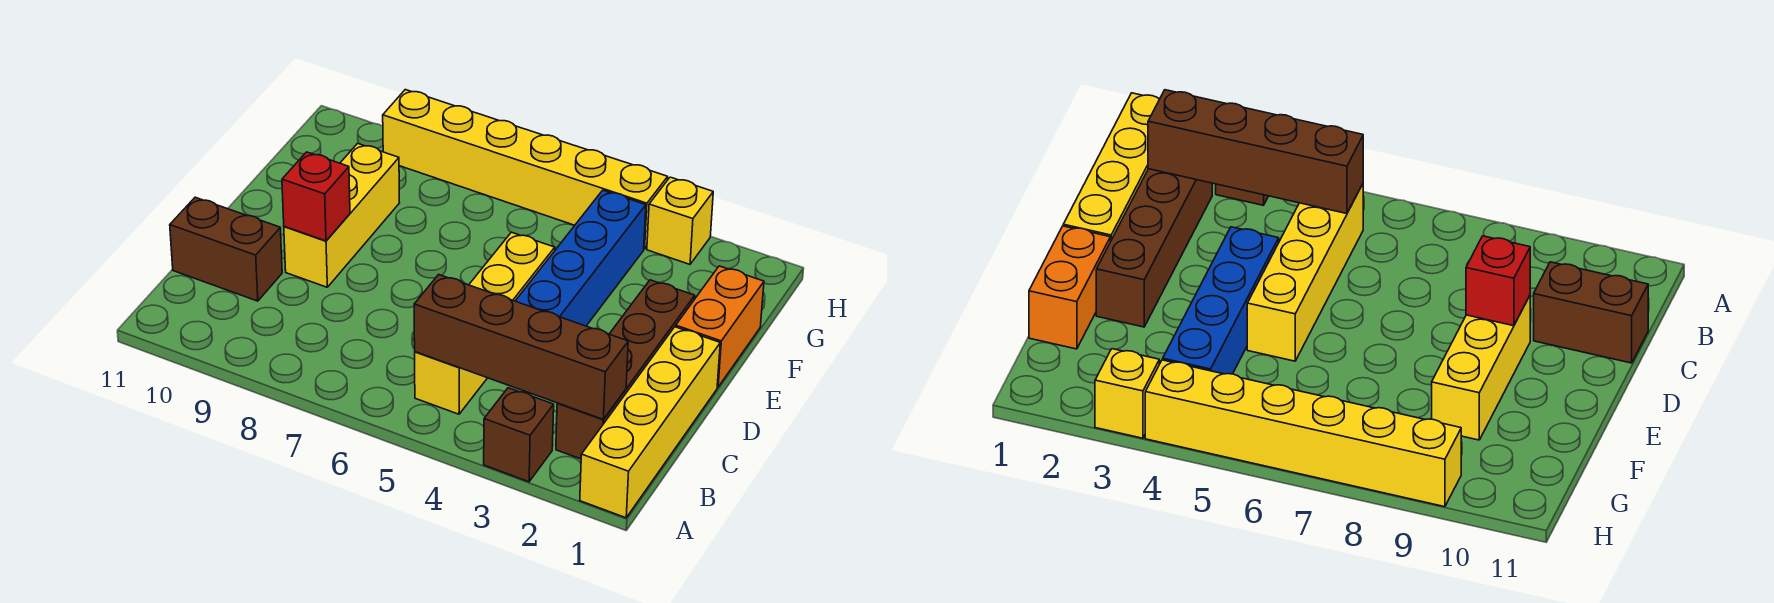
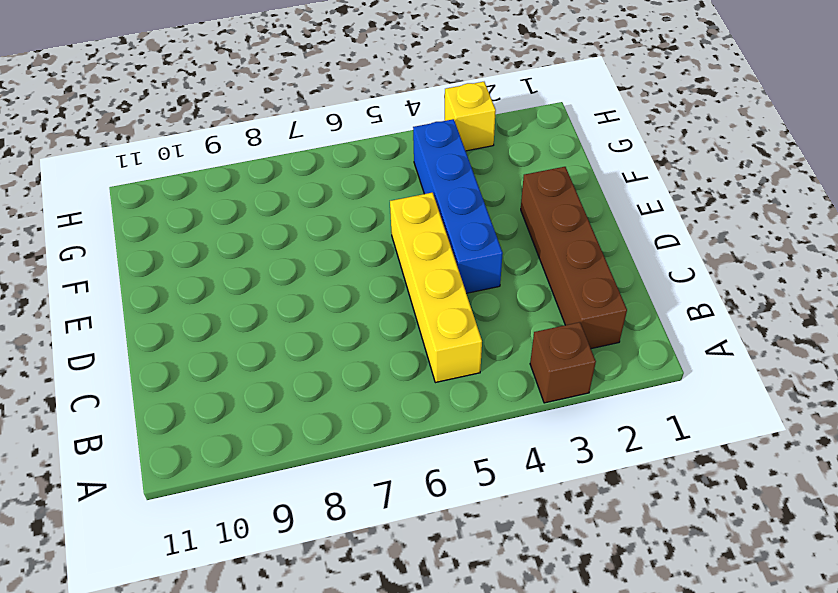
none -> yellow brick A1:D1 level 1
none -> brown brick C10:C11 level 1
none -> yellow brick D9:F9 level 1

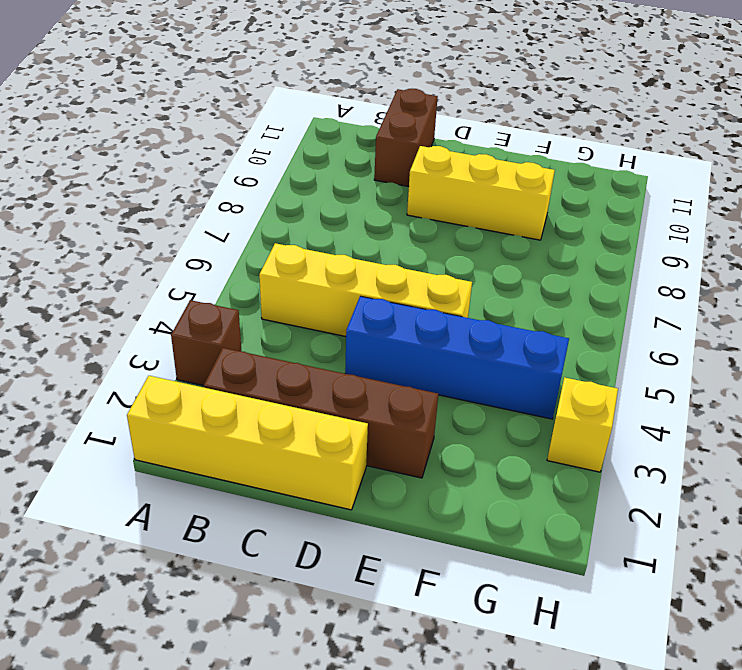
none -> orange brick E1:F1 level 1
none -> yellow brick H4:H9 level 1
none -> brown brick B2:B5 level 2

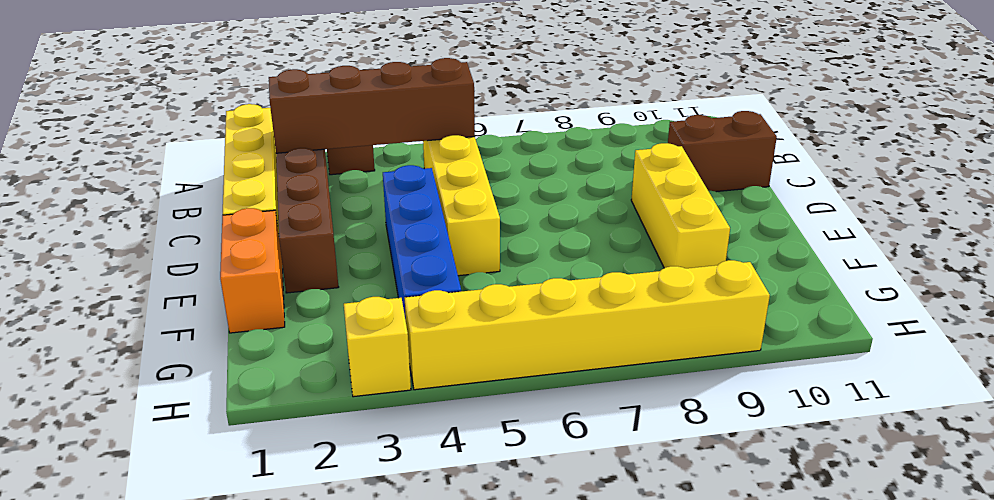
none -> red brick D9 level 2

